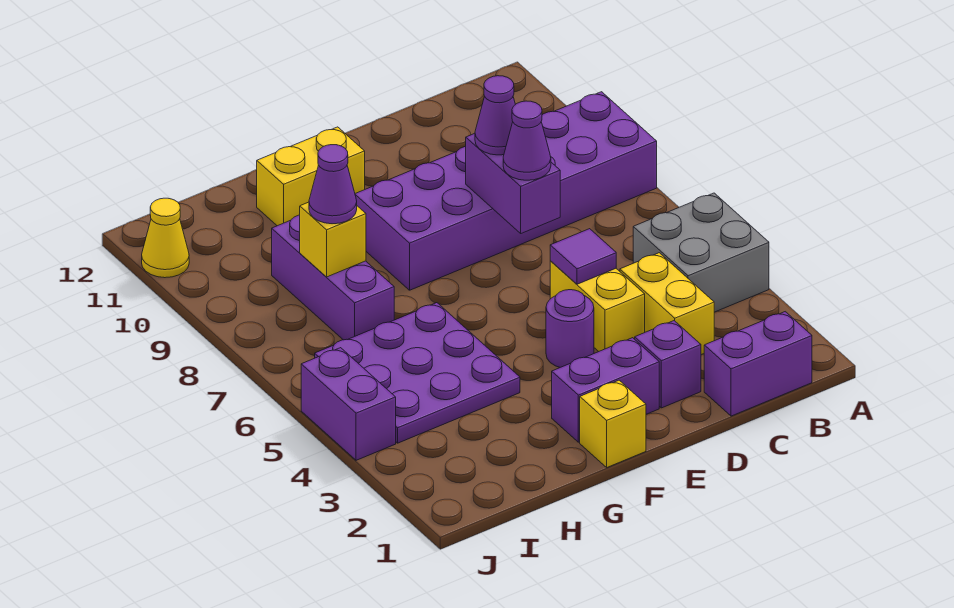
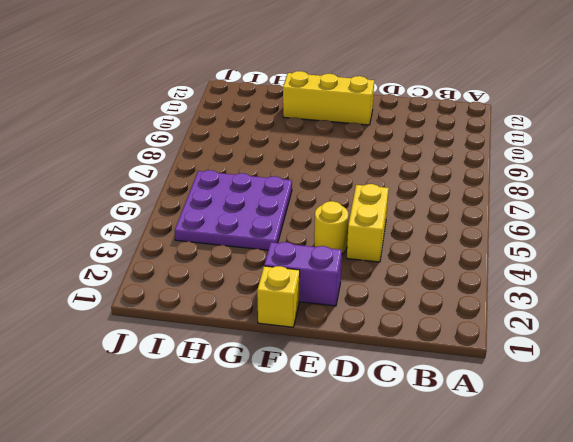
yellow round brick E4 level 1 -> purple round brick E4 level 1
yellow brick E11:G11 level 1 -> yellow brick F11:G11 level 1
none -> grey brick A4:B5 level 1
none -> purple brick A8:F9 level 1
none -> purple brick B1:C1 level 1

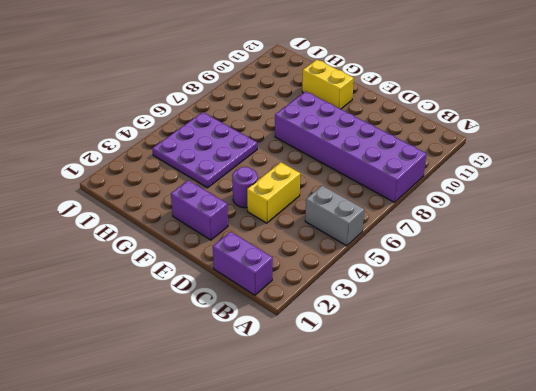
grey brick A5:B5 level 1 -> grey brick A4:B5 level 1
none -> yellow brick C3:C4 level 1
none -> purple brick D2 level 1
none -> yellow brick F1 level 1

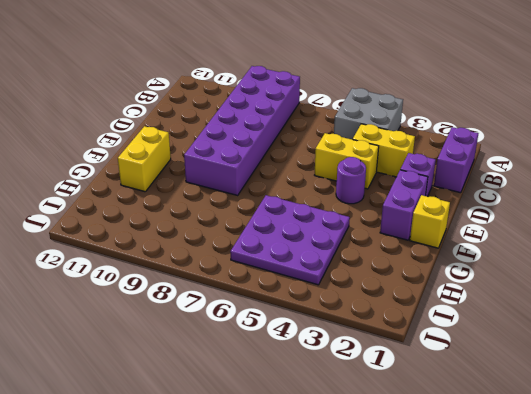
none -> purple brick H7:H9 level 1
none -> purple brick J4:J5 level 1
none -> yellow cone J11 level 1

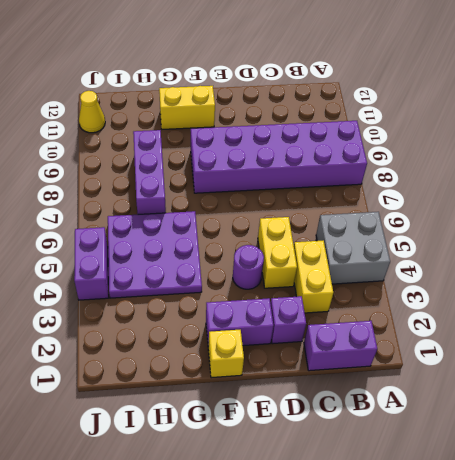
none -> purple tile D5 level 2
none -> purple brick D7:D8 level 2
none -> yellow brick H8 level 2

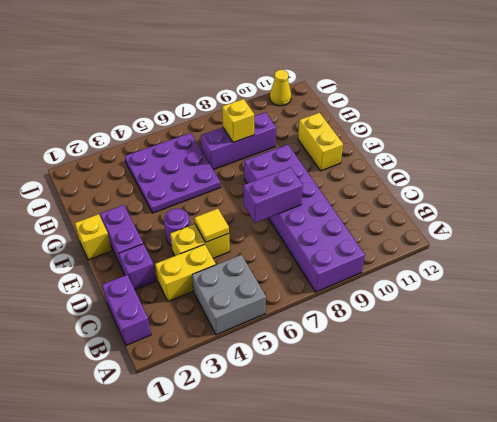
yellow tile D5 level 2 -> purple tile D5 level 2
none -> purple brick J4:J5 level 1
none -> purple cone D7 level 3
none -> purple cone D8 level 3

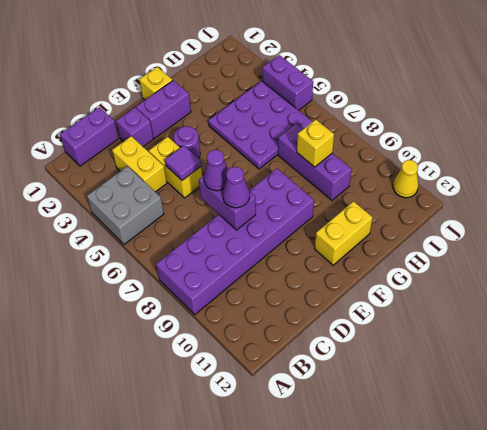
none -> purple cone H8 level 3

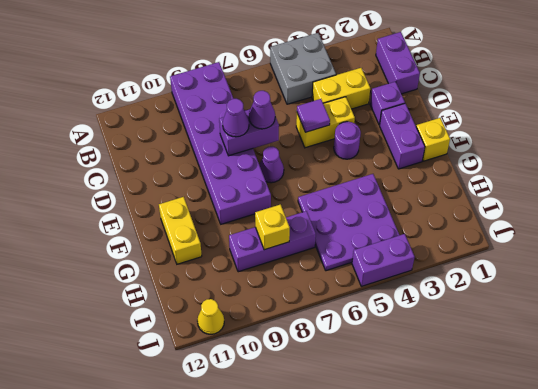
purple cone E7 level 1 -> purple cone H8 level 3

